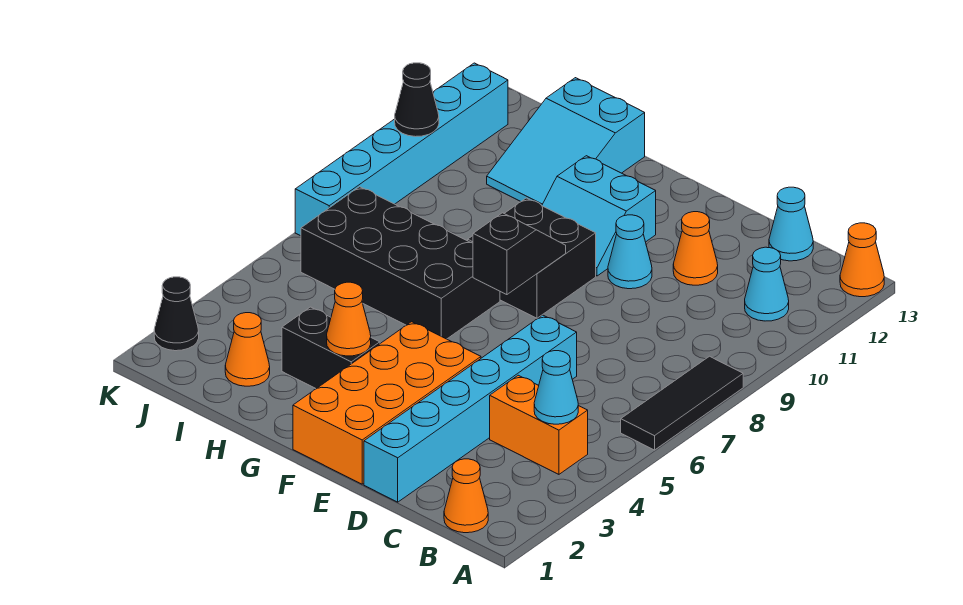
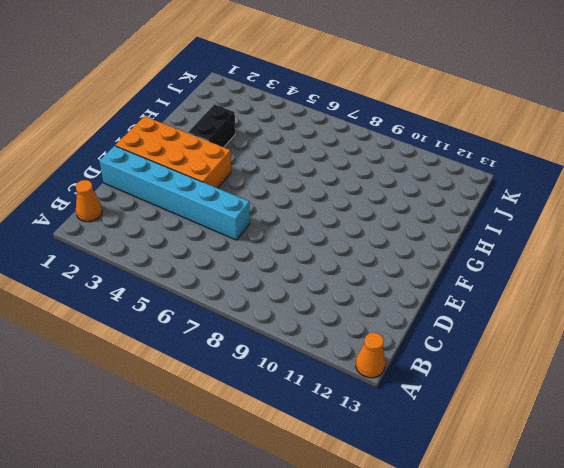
none -> black tile A6:A8 level 1
none -> orange brick B4:C4 level 1
none -> cyan cone B11 level 1

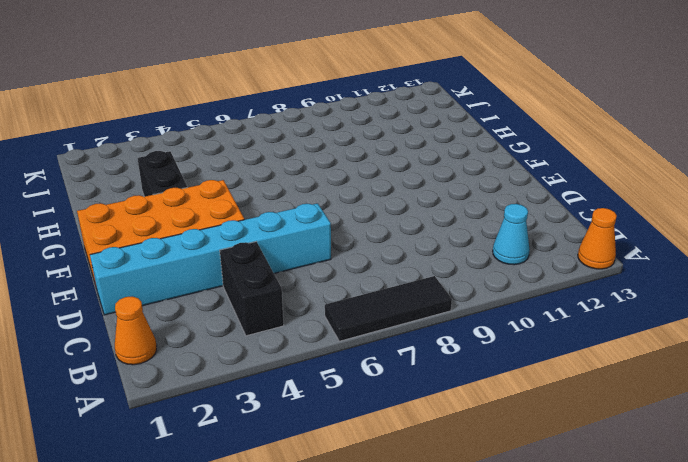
black brick B4:C4 level 1 -> orange brick B4:C4 level 1
none -> cyan cone C13 level 1
none -> orange cone D11 level 1
none -> cyan cone E10 level 1

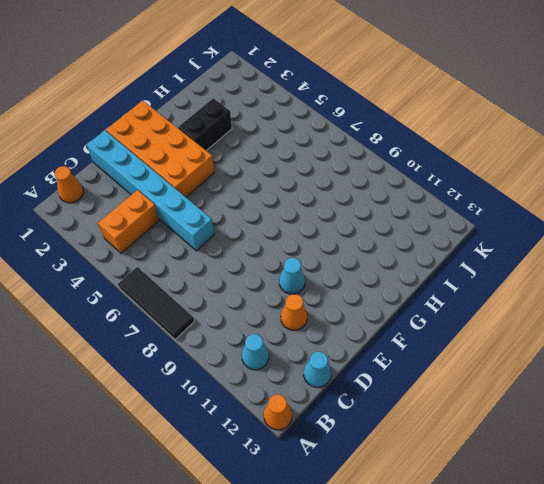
none -> black brick F8:G9 level 1
none -> cyan slope F10:G11 level 1 top 11
none -> black brick G6:J7 level 1

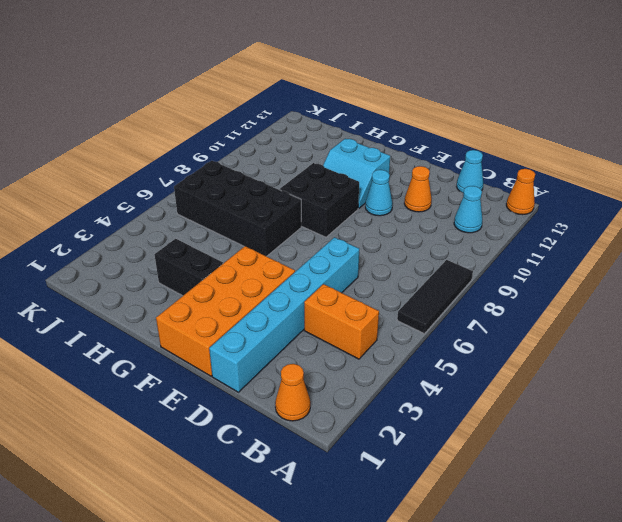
none -> cyan slope H11:I13 level 1 top 13
none -> orange cone I2 level 1
none -> black cone K2 level 1

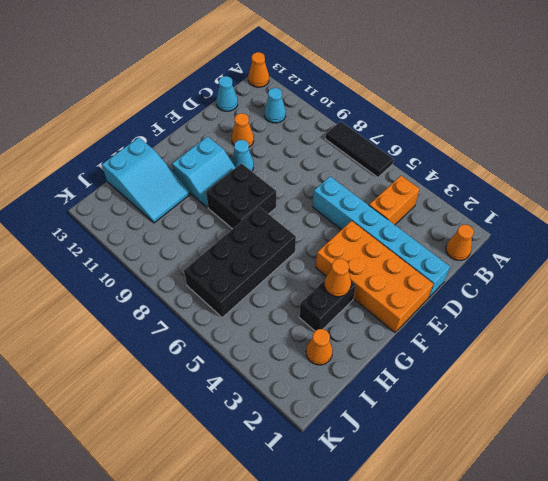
none -> black cone K2 level 1
none -> cyan brick K7:K12 level 1
none -> cyan cone B4 level 2

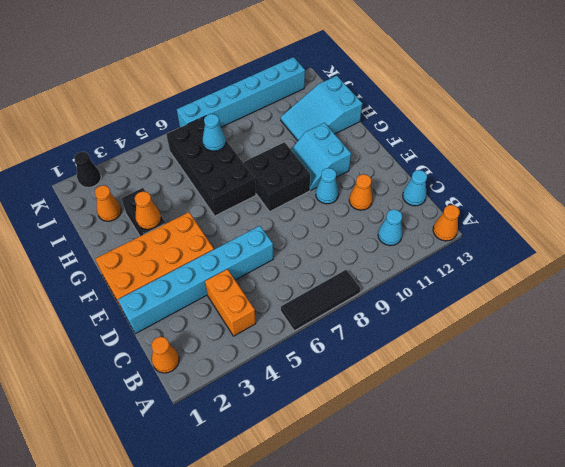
cyan cone I7 level 2 -> cyan cone B4 level 2
none -> black slope F7:F8 level 2 top 7
none -> black cone K10 level 2

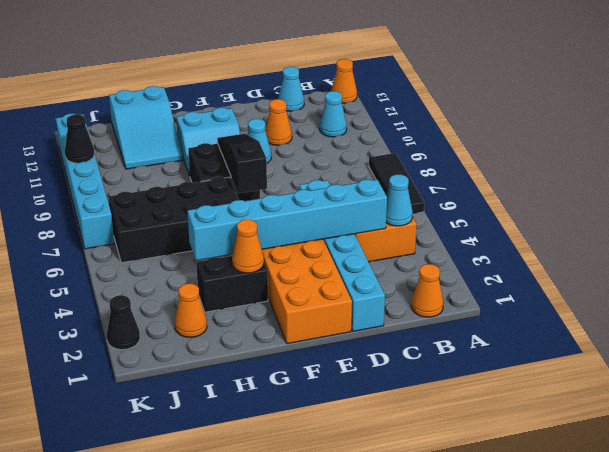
cyan brick C4:H4 level 2 -> none
black slope F7:F9 level 2 top 7 -> black slope F7:F8 level 2 top 7

